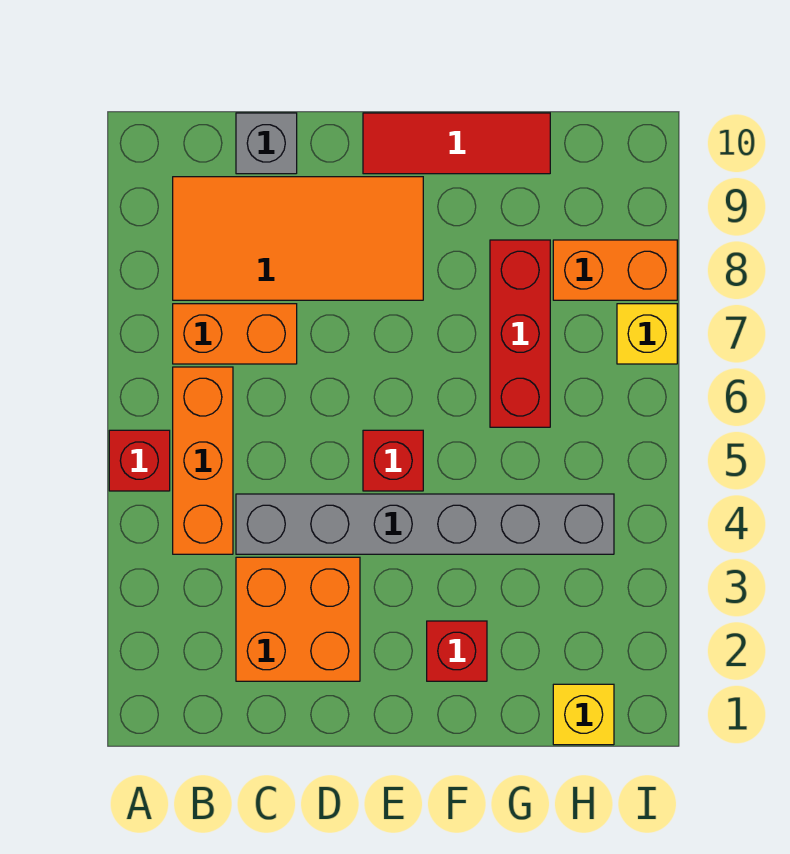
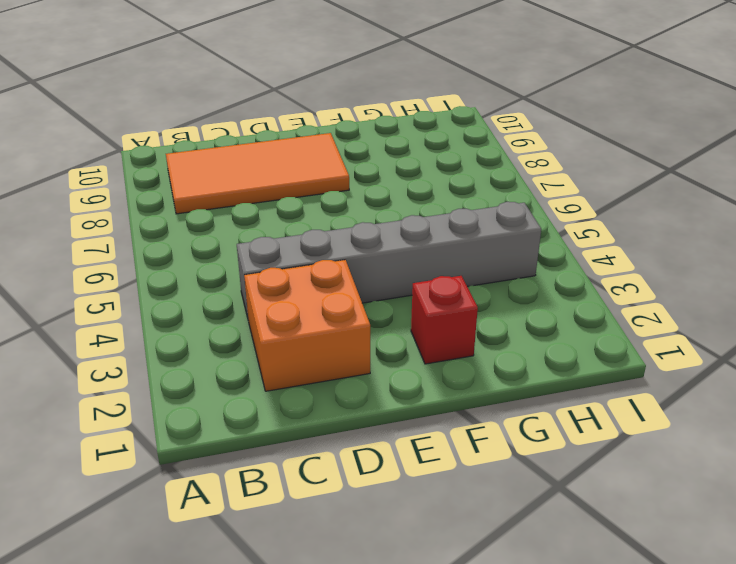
none -> red brick A5 level 1
none -> orange brick B4:B6 level 1
none -> orange brick B7:C7 level 1

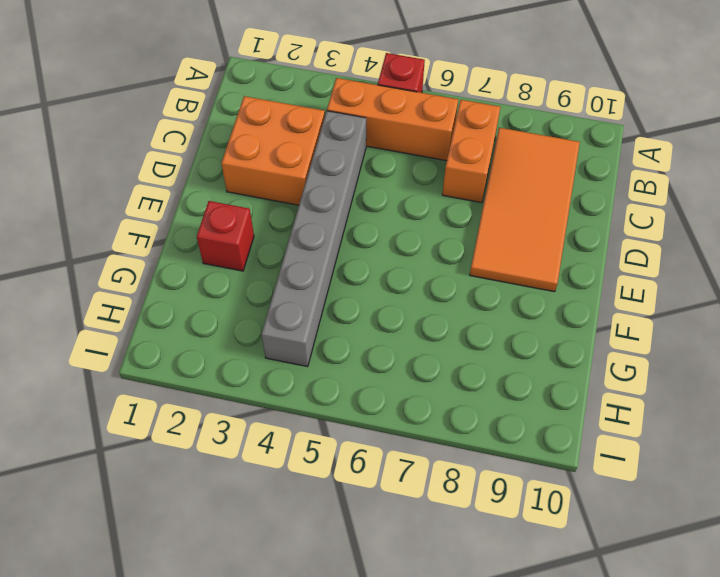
none -> grey brick C10 level 1
none -> red brick E5 level 1
none -> red tile E10:G10 level 1

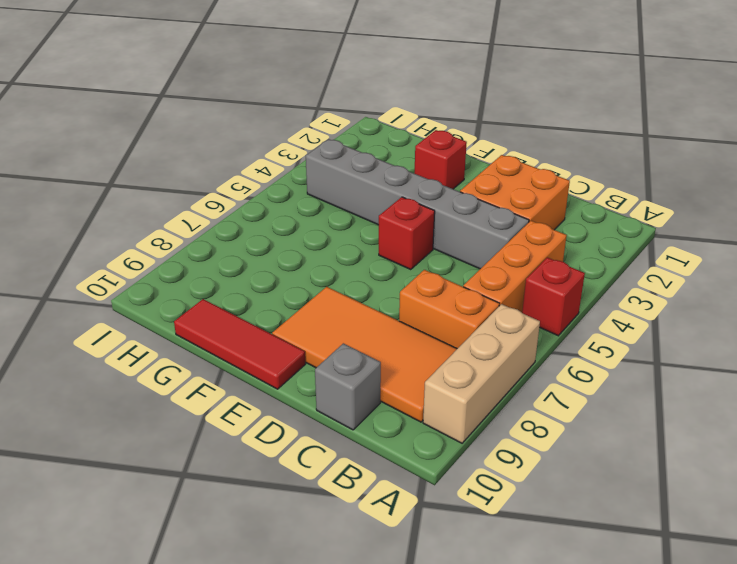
tan brick A7:A9 level 1 -> none
none -> red brick G6:G8 level 1
none -> yellow brick H1 level 1
none -> orange brick H8:I8 level 1

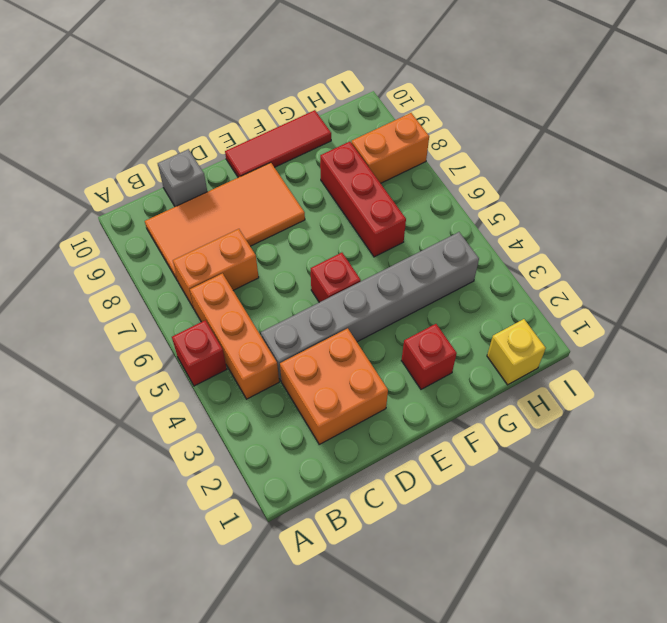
none -> yellow brick I7 level 1

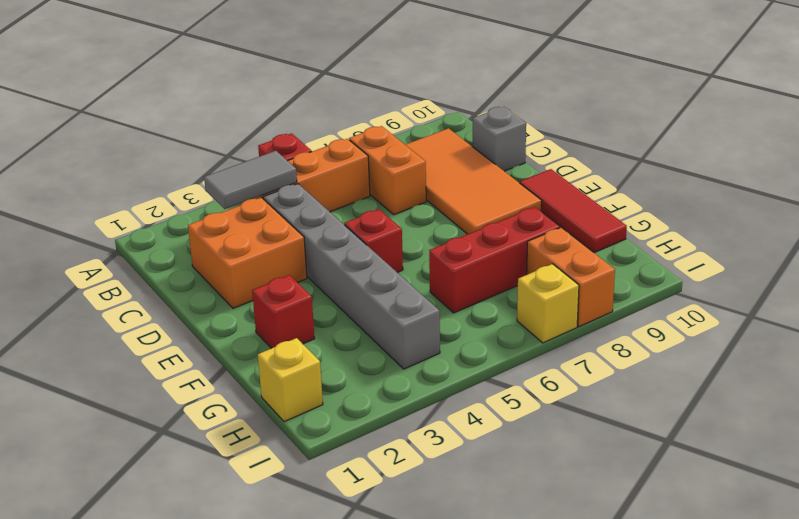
grey tile B3:B4 level 2 -> none

